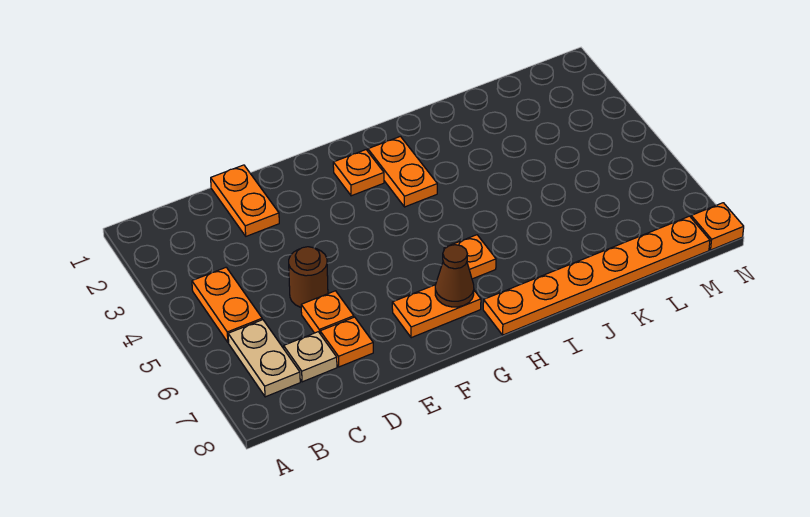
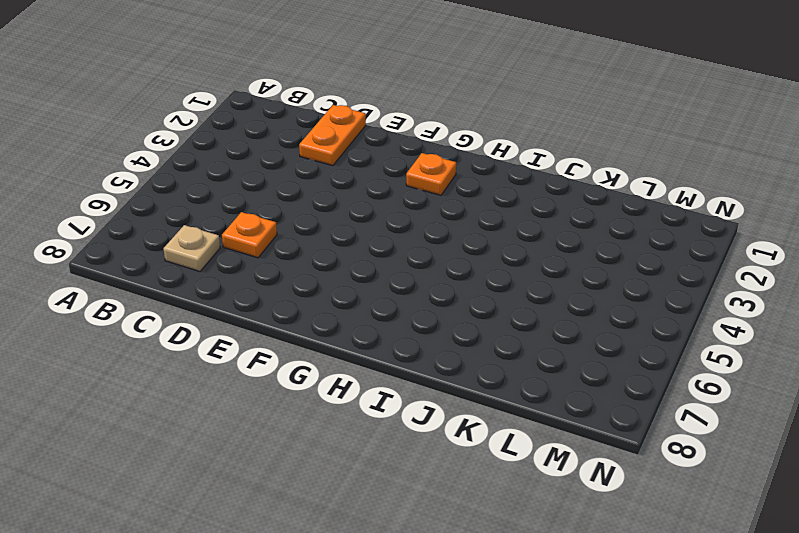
none -> orange plate B4:B5 level 1
none -> tan plate B6:B7 level 1
none -> brown round brick D5 level 1

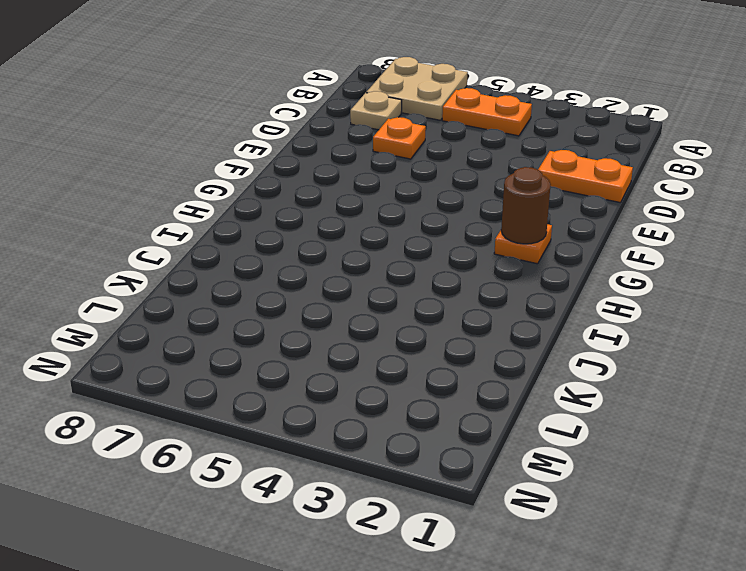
tan plate A6:B7 level 1 -> tan plate B6:B7 level 1
brown round brick G2 level 2 -> brown round brick D5 level 1
none -> orange plate D7 level 1
none -> orange plate F7:G7 level 1
none -> orange plate H2:H3 level 1

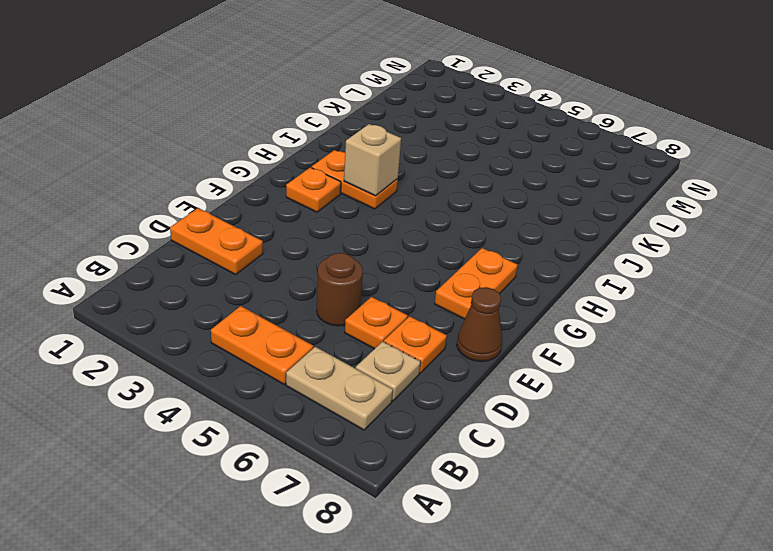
brown cone E8 level 1 -> brown cone G7 level 2
tan brick H3 level 2 -> none
none -> orange plate H6 level 1
none -> orange plate H8:M8 level 1
none -> orange plate N8 level 1

